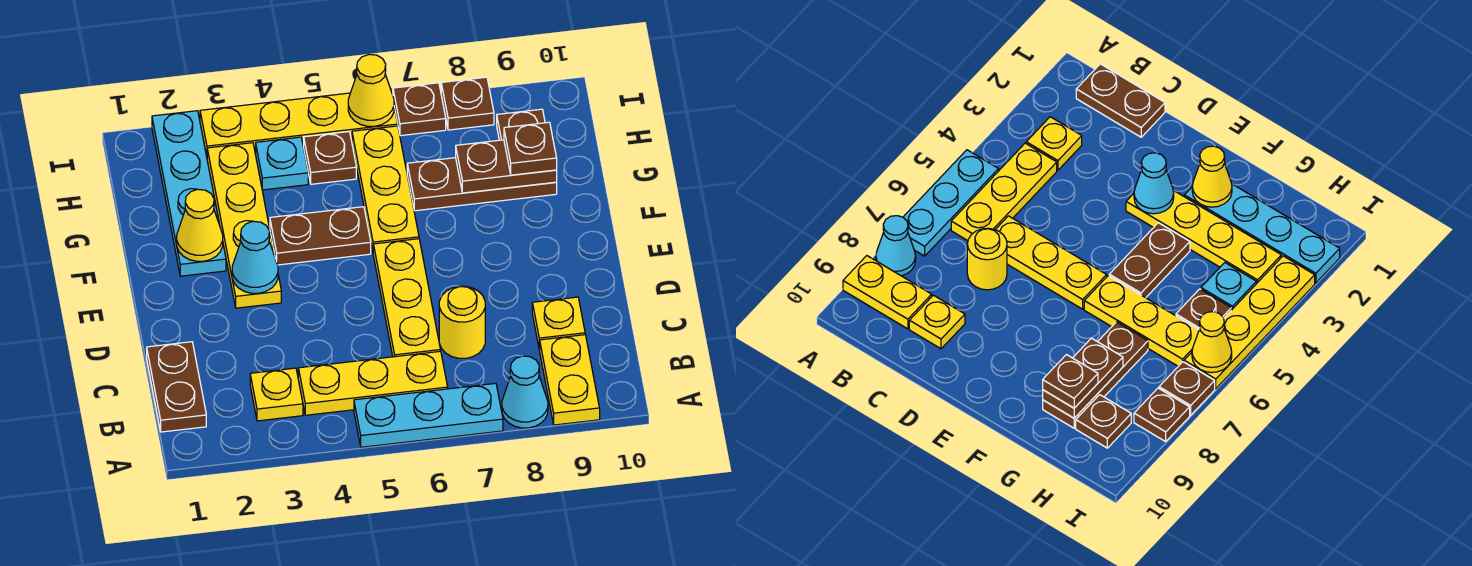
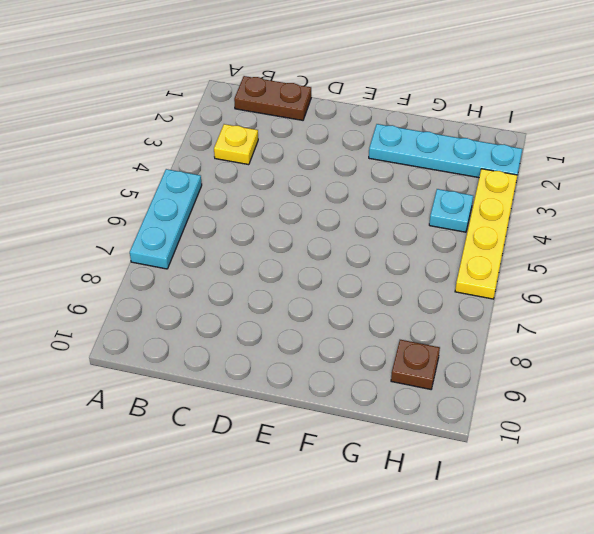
none -> cyan cone A8 level 1
none -> yellow plate A9:B9 level 1
none -> yellow plate B4:B6 level 1

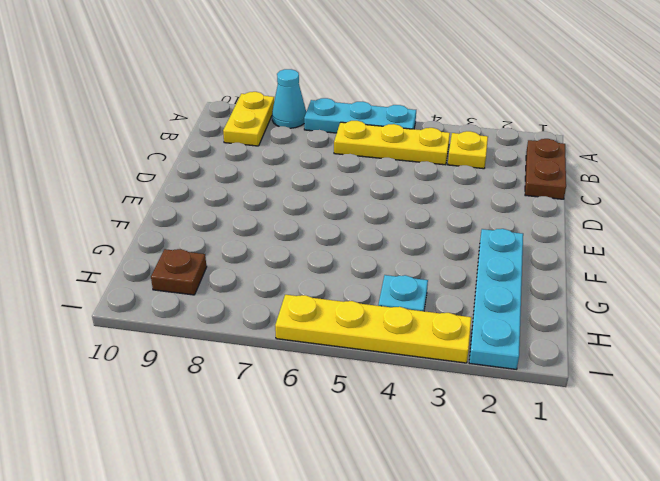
none -> yellow plate C6:E6 level 1
none -> yellow round brick C7 level 1
none -> yellow plate C9 level 1

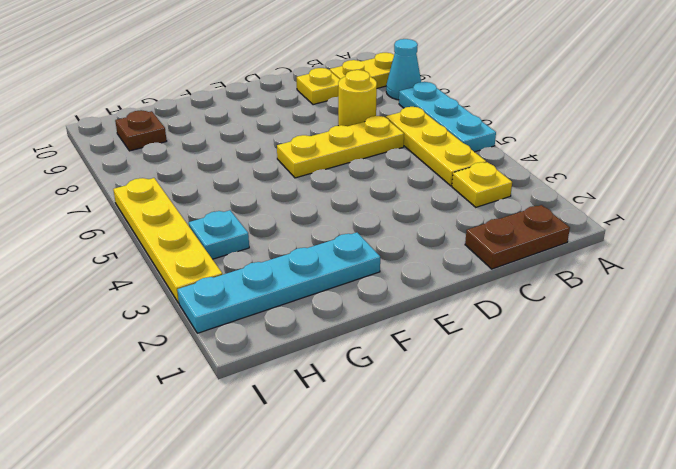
none -> yellow plate E3:H3 level 1
none -> brown plate F4:F5 level 1
none -> yellow plate F6:H6 level 1

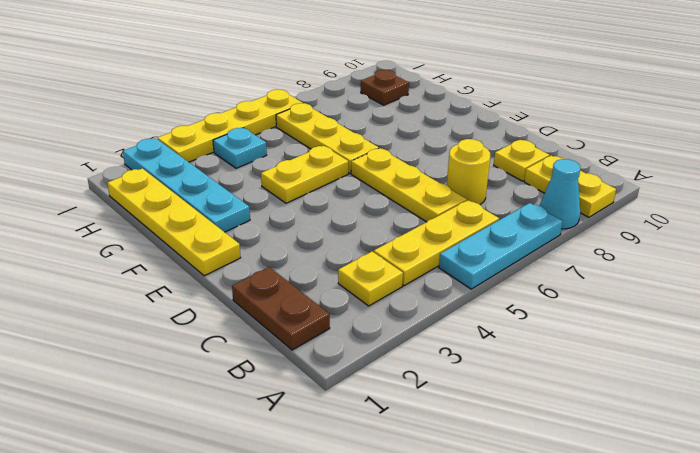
yellow plate E1:H1 level 1 -> yellow plate E3:H3 level 1
yellow plate F4:F5 level 1 -> brown plate F4:F5 level 1
none -> brown plate G7:G9 level 1
none -> brown plate H5 level 1
none -> brown plate I7 level 1

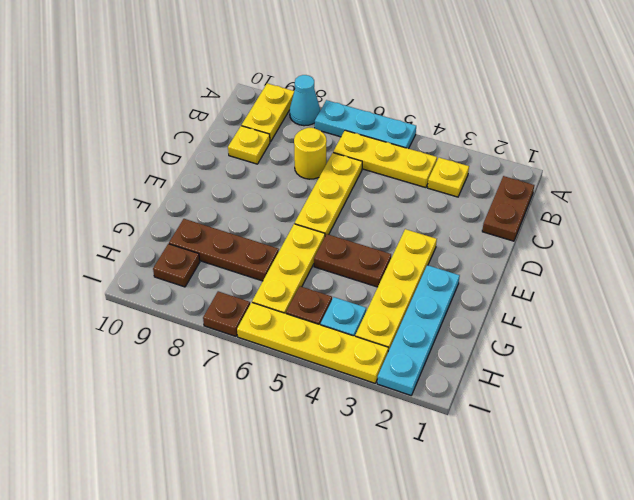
none -> brown plate I8 level 1
none -> cyan cone E3 level 2
none -> yellow cone F2 level 2

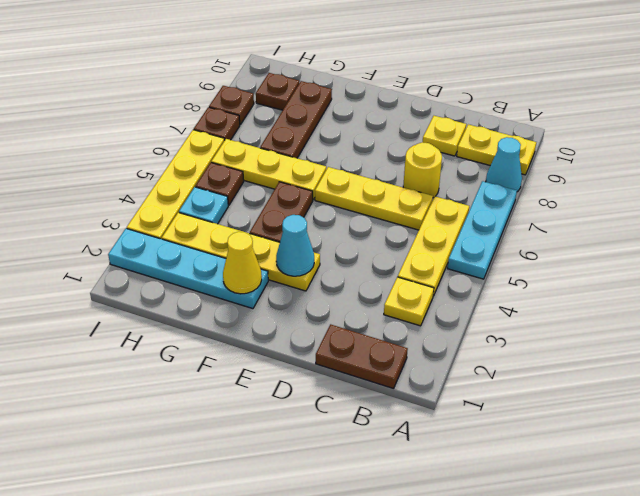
none -> brown plate G8:G9 level 2
none -> yellow cone I6 level 2
none -> brown plate G9 level 3

